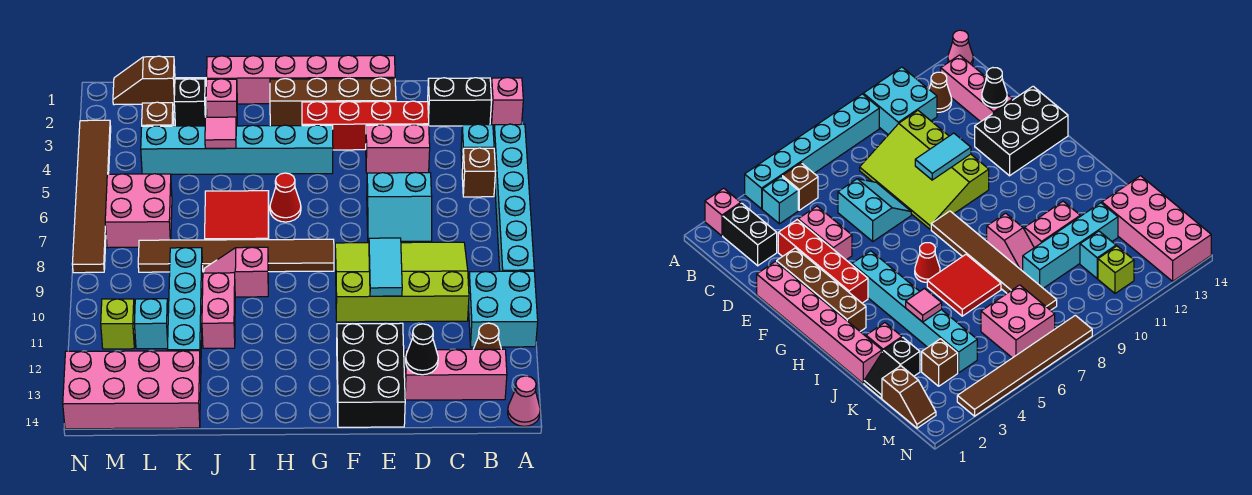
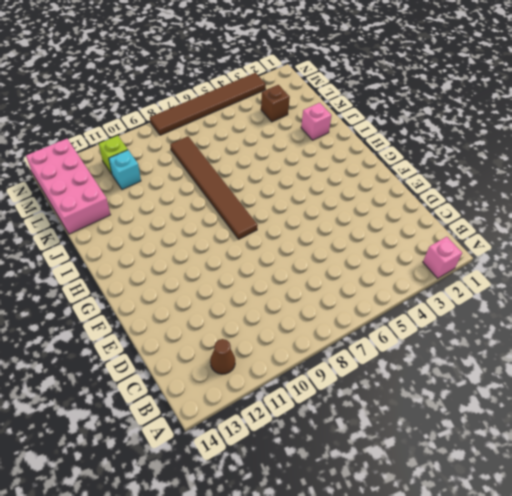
none -> cyan brick A4:A9 level 1
none -> cyan brick A10:B11 level 1
none -> pink cone A14 level 1
none -> black brick B2:C2 level 1

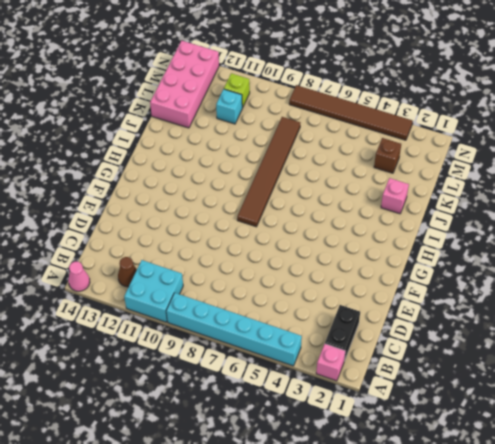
none -> cyan brick B4 level 1
none -> brown brick B5 level 1
none -> pink brick B13:D13 level 1
none -> lime slope C8:F10 level 1 top 10

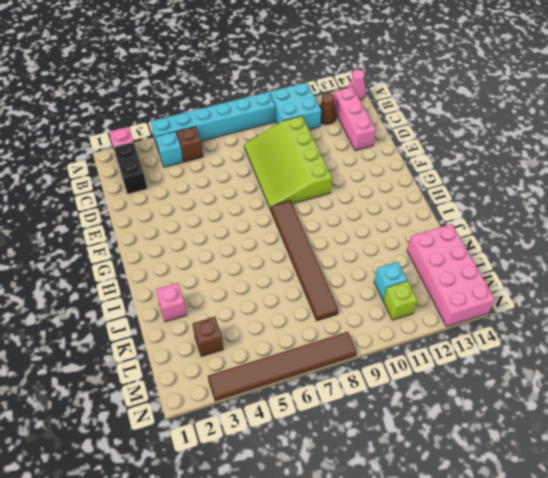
none -> red brick D3:G3 level 1
none -> pink brick D4:E4 level 1
none -> cyan slope D6:E7 level 1 top 6
none -> pink brick E1:J1 level 1

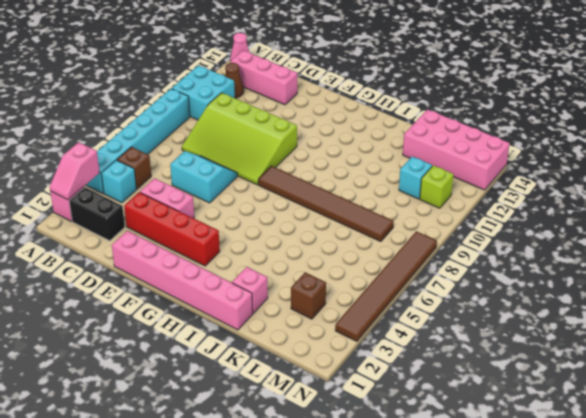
pink slope A2:A3 level 2 top 3 -> pink slope I9:J9 level 1 top I
none -> brown brick E2:H2 level 1
none -> black brick E12:F14 level 1
none -> cyan brick G4:L4 level 1
none -> red cone H6 level 1

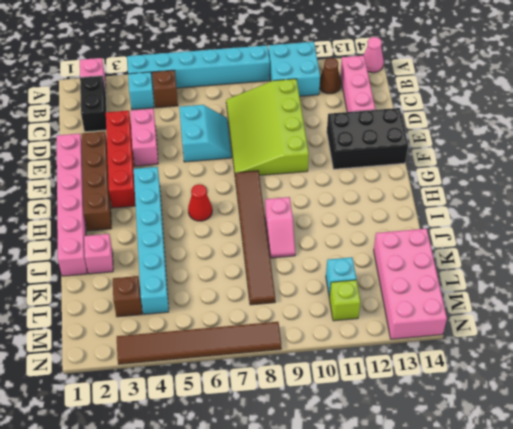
none -> red tile I6:J7 level 1
none -> pink brick J10:J11 level 1
none -> black slope K1:K2 level 1 top 2
none -> cyan brick K9:K12 level 1

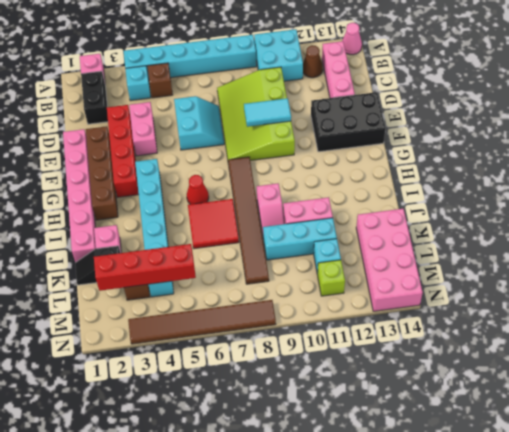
cyan brick K9:K11 level 1 -> cyan brick K9:K12 level 1
red brick L2:L5 level 2 -> none
none -> brown slope L1:M1 level 1 top L
none -> pink brick L6:M7 level 1
none -> black cone D13 level 2
none -> pink tile J4 level 2

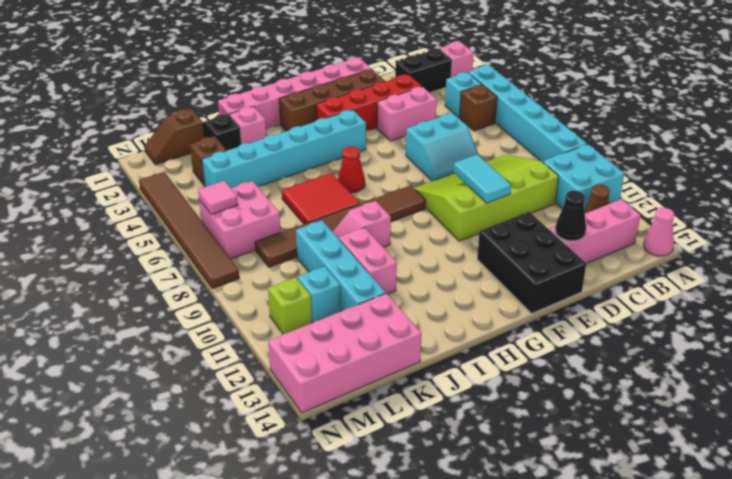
pink tile M6 level 2 -> pink tile J4 level 2

